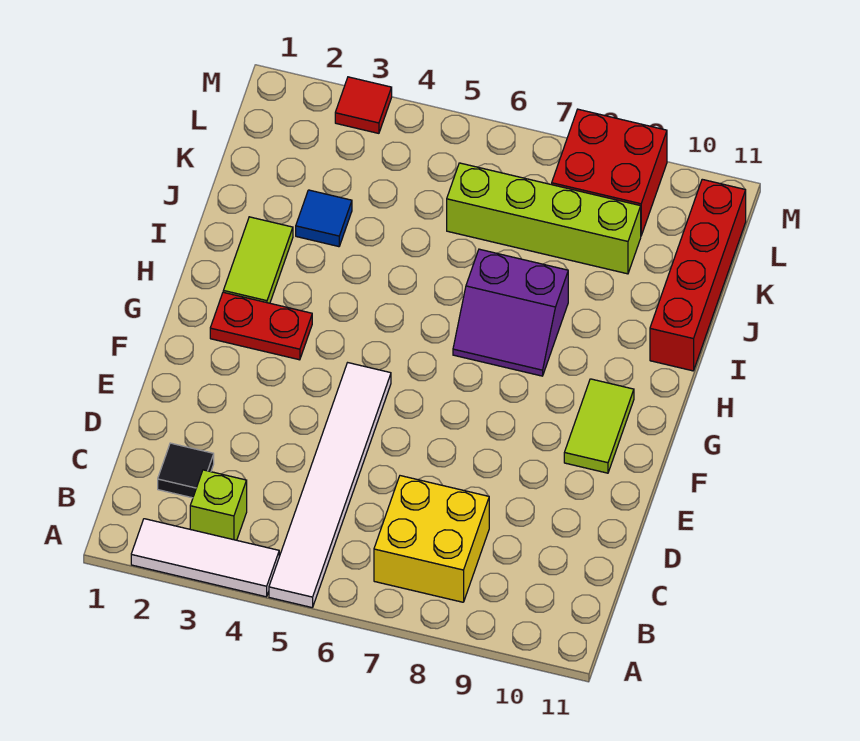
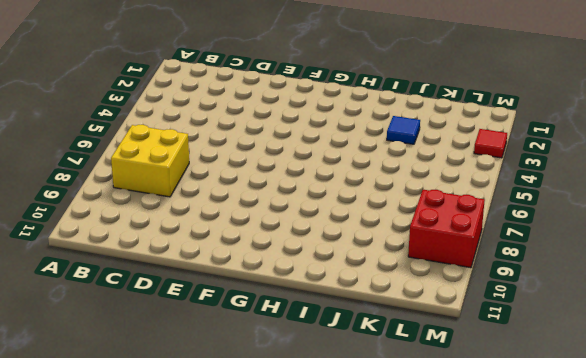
none -> white tile A2:A4 level 1
none -> white tile A5:F5 level 1
none -> lime brick B3 level 1

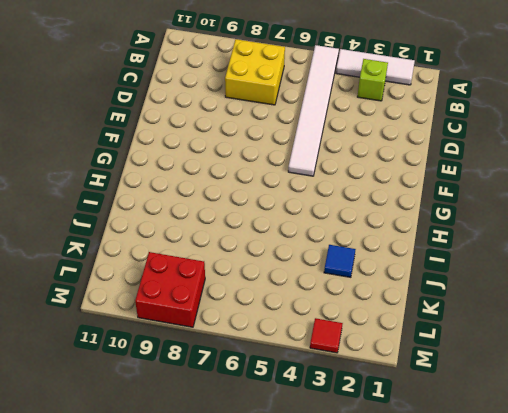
none -> black tile C2 level 1
none -> lime tile F10:G10 level 1
none -> red plate G2:G3 level 1

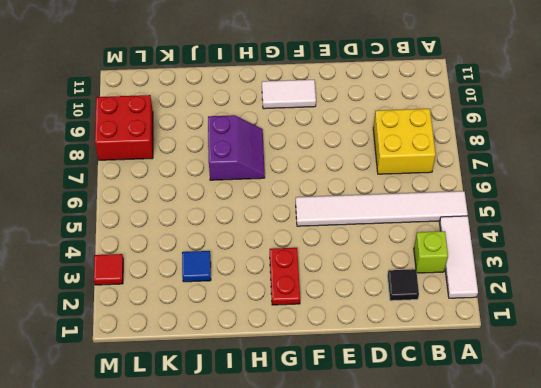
white tile F10:G10 level 1 -> lime tile F10:G10 level 1
none -> lime tile H2:I2 level 1
none -> red brick I11:L11 level 1
none -> lime brick K6:K9 level 1

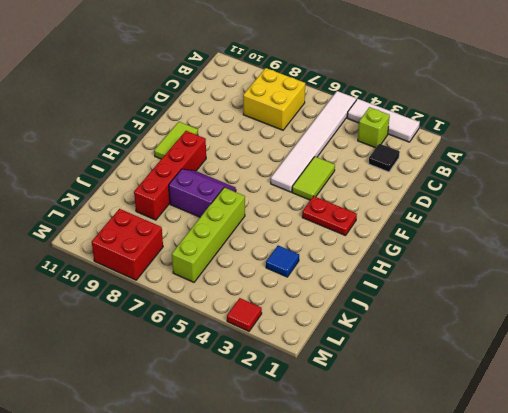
lime tile E4:F4 level 1 -> lime tile H2:I2 level 1
red brick G9:J9 level 1 -> red brick I11:L11 level 1
lime brick I6:L6 level 1 -> lime brick K6:K9 level 1

